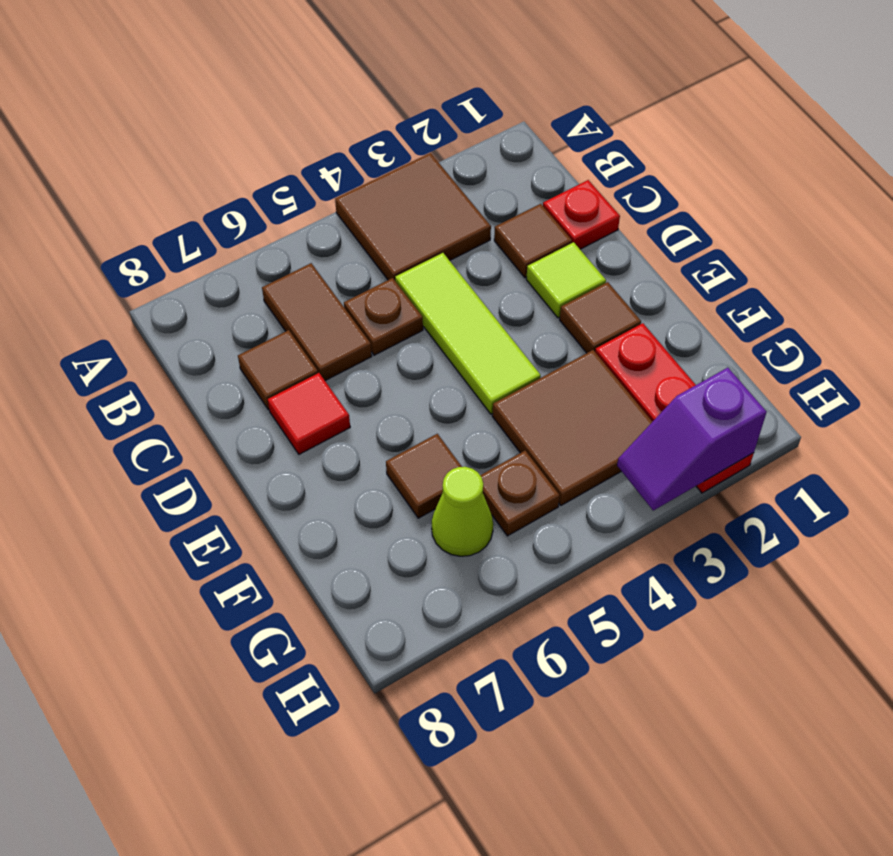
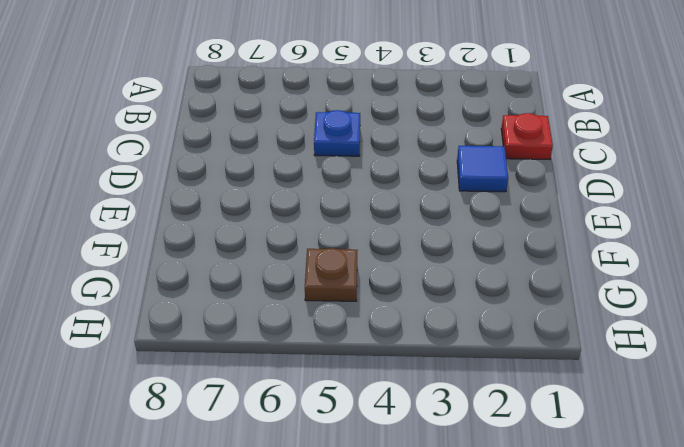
blue plate C5 level 1 -> brown plate C5 level 1
blue tile D2 level 1 -> lime tile D2 level 1
none -> brown tile A3:B4 level 1
none -> brown tile B6:C6 level 1
none -> brown tile C2 level 1

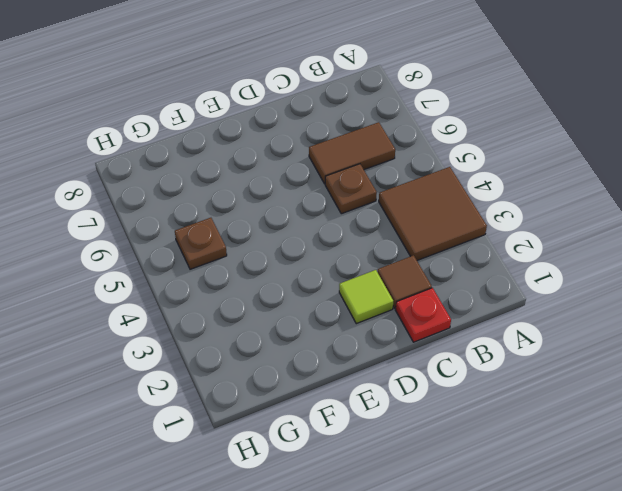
none -> lime tile C4:E4 level 1
none -> brown tile C7 level 1
none -> red tile D7 level 1

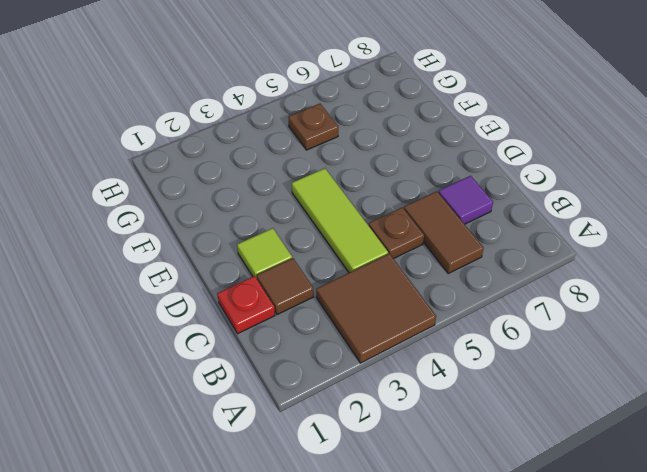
purple tile C7 level 1 -> brown tile C7 level 1
none -> red tile D7 level 1
none -> brown tile E2 level 1
none -> red plate F2:H2 level 1

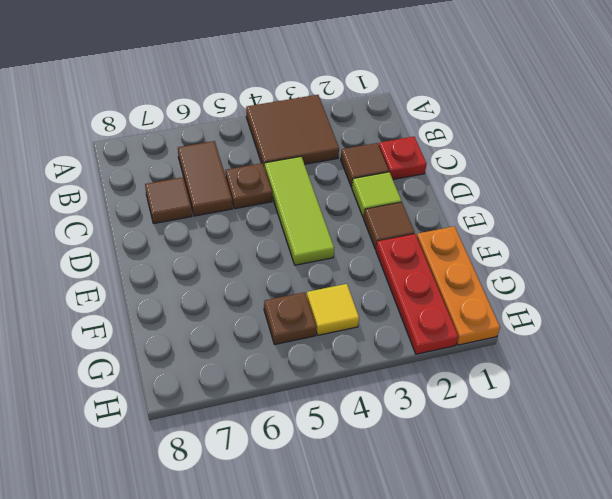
orange plate F1:H1 level 1 -> none
yellow tile G4 level 1 -> brown tile F3:G4 level 1
none -> red tile D7 level 1
none -> brown tile F6 level 1
none -> lime cone G6 level 1

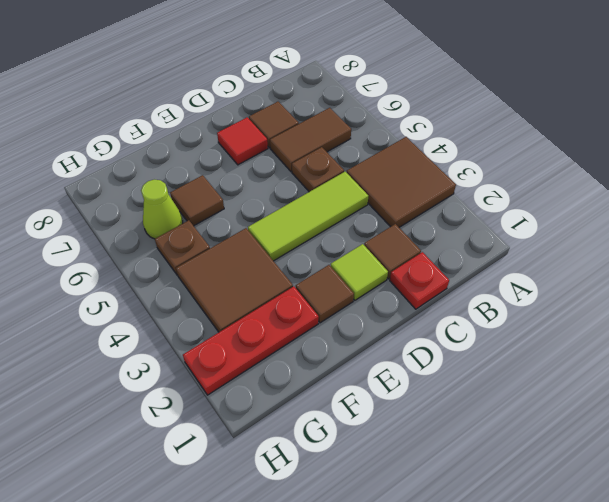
none -> purple slope H2:H3 level 2 top 2

